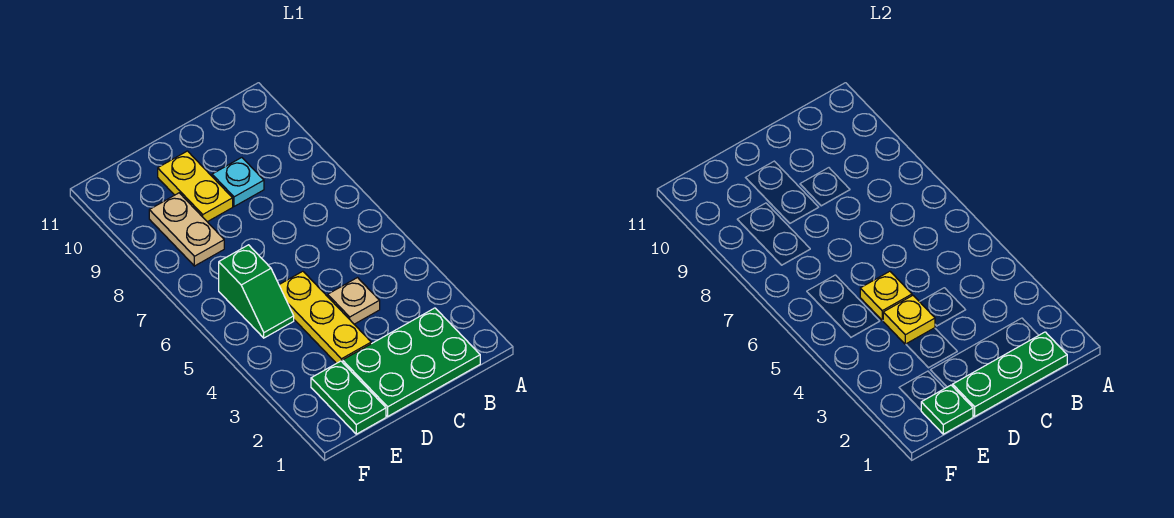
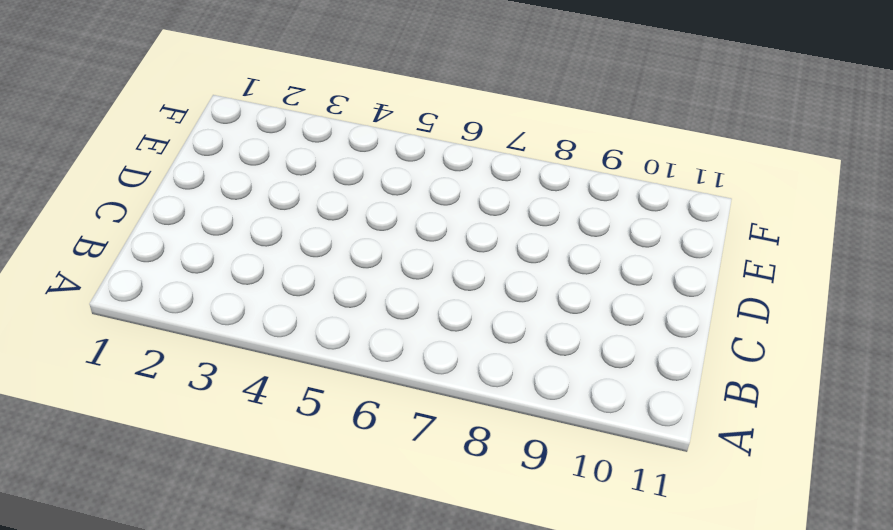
none -> green plate B1:D2 level 1
none -> tan plate C4 level 1
none -> cyan plate C9 level 1

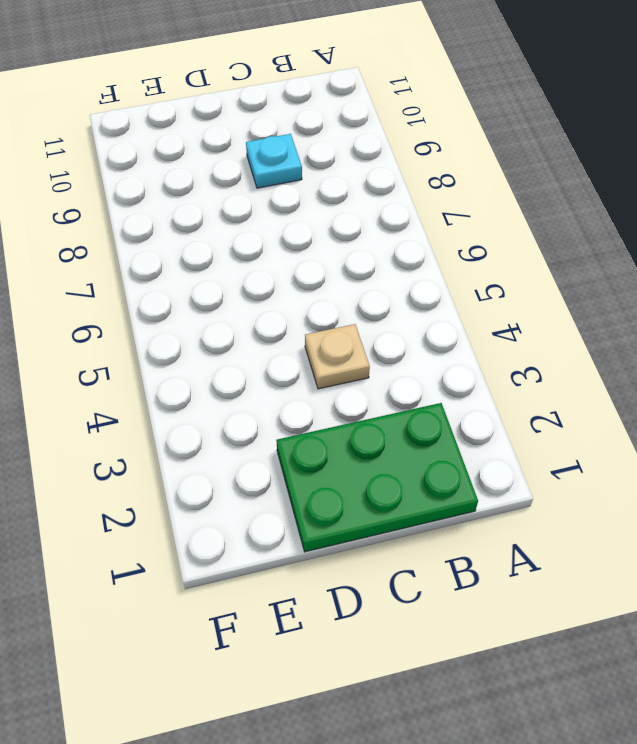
none -> yellow plate D3:D5 level 1
none -> yellow plate D9:D10 level 1
none -> green plate E1:E2 level 1

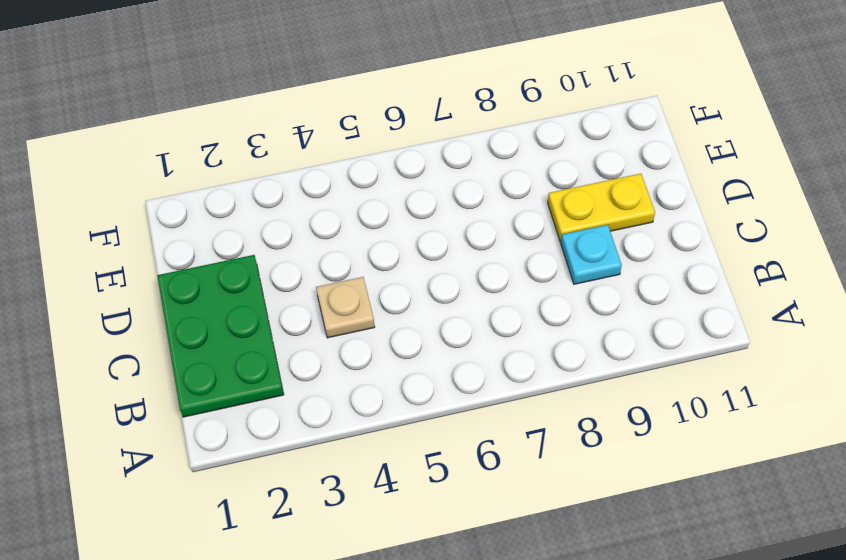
none -> yellow plate D3:D5 level 1
none -> green plate E1:E2 level 1
none -> green slope E5:E6 level 1 top 6

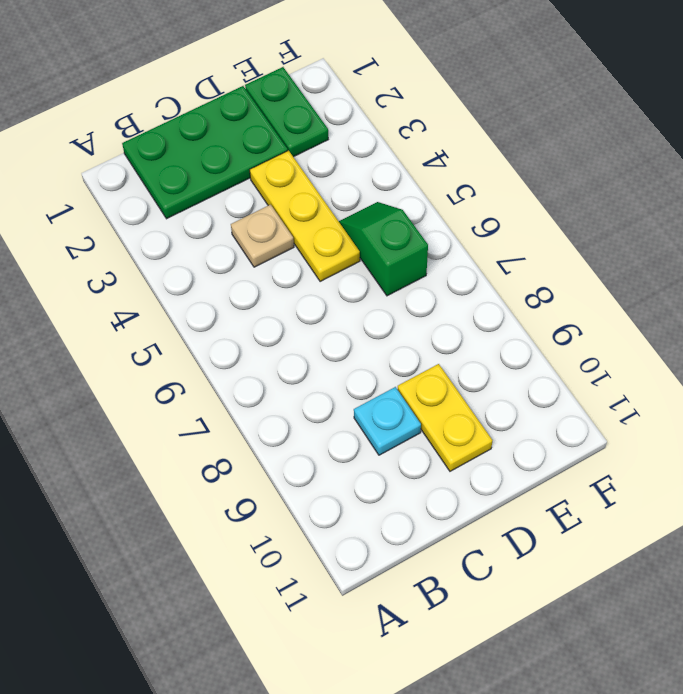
none -> tan plate E8:E9 level 1
none -> green plate B1:D1 level 2
none -> yellow plate D4 level 2

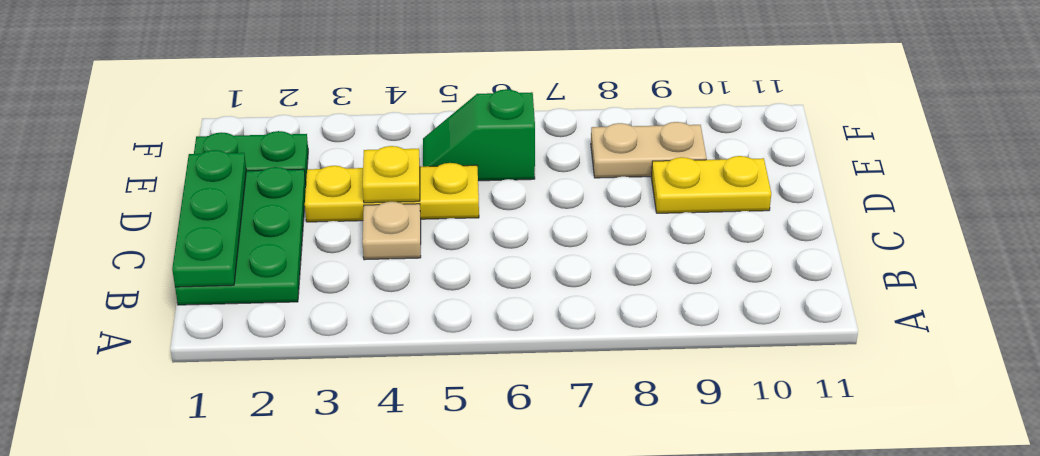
none -> cyan plate C9 level 1
none -> yellow plate D5 level 2
none -> green plate E1 level 2

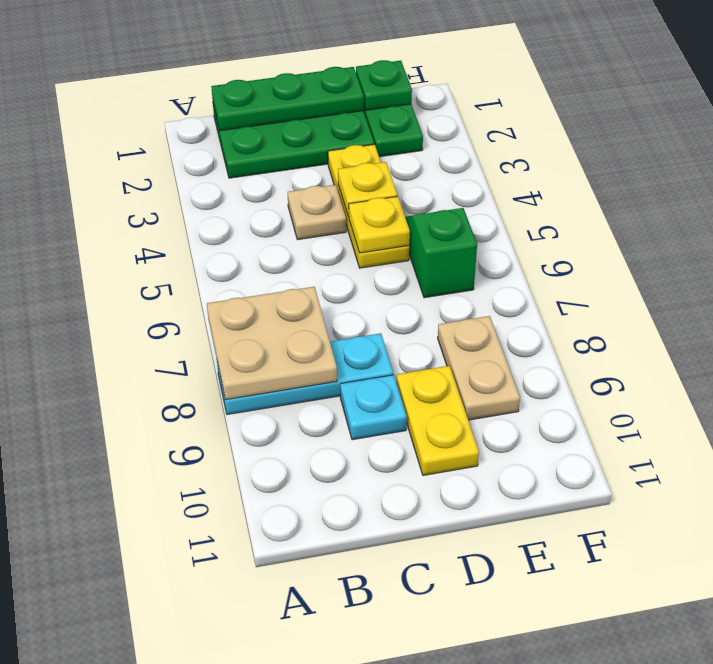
tan plate A7:B8 level 2 -> none
cyan plate A8:C8 level 1 -> none

